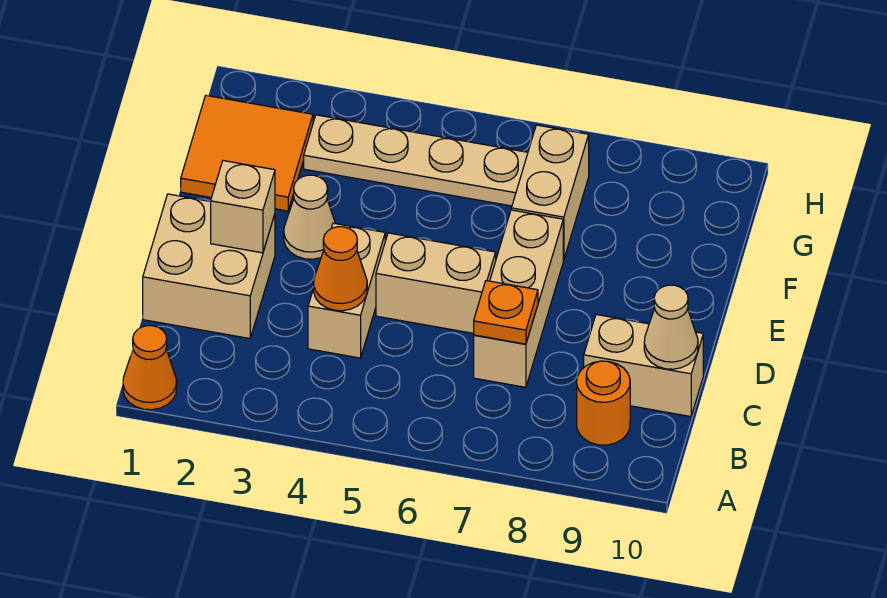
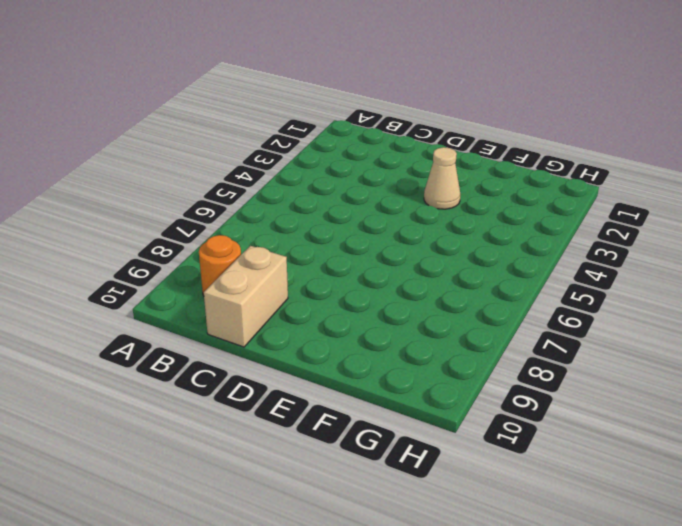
none -> orange cone A1 level 1
none -> tan brick C1:D2 level 1
none -> tan brick C4:D4 level 1

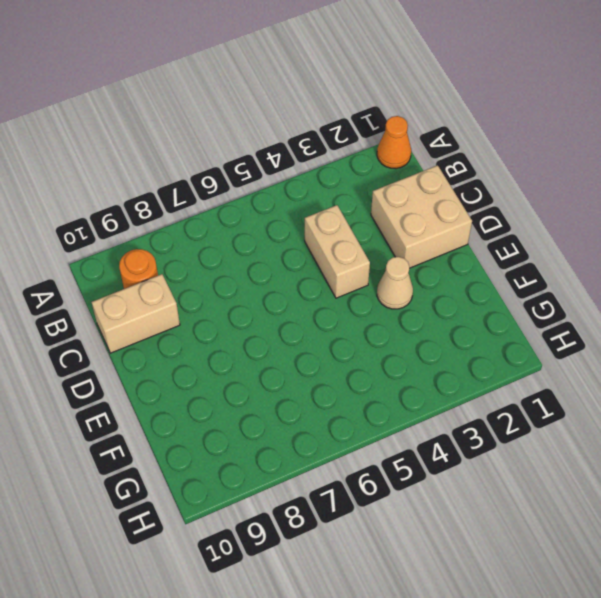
none -> tan brick C7:E7 level 1
none -> tan brick D5:D6 level 1
none -> orange tile F1:G2 level 1

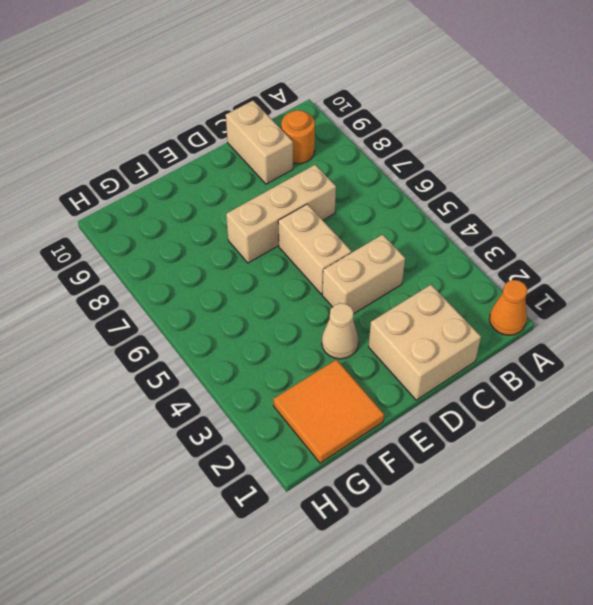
none -> tan brick F7:G7 level 1
none -> tan plate G3:G6 level 1
none -> orange cone C4 level 2

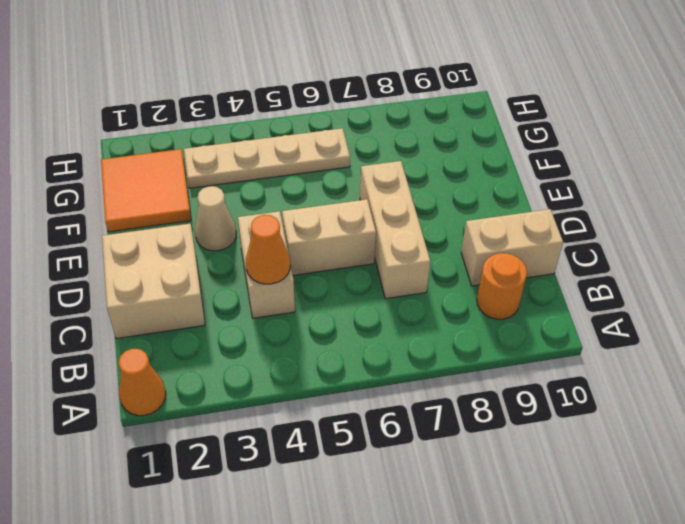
none -> tan brick F7:G7 level 1
none -> orange plate C7 level 2
none -> tan cone C10 level 2

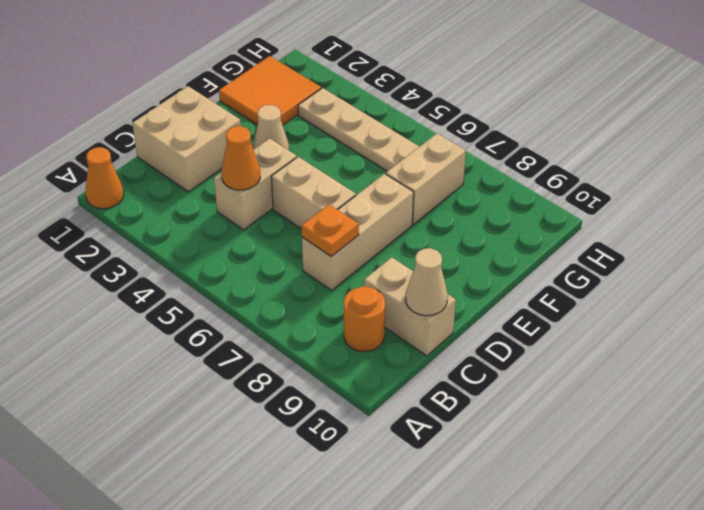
none -> tan brick D2 level 2

